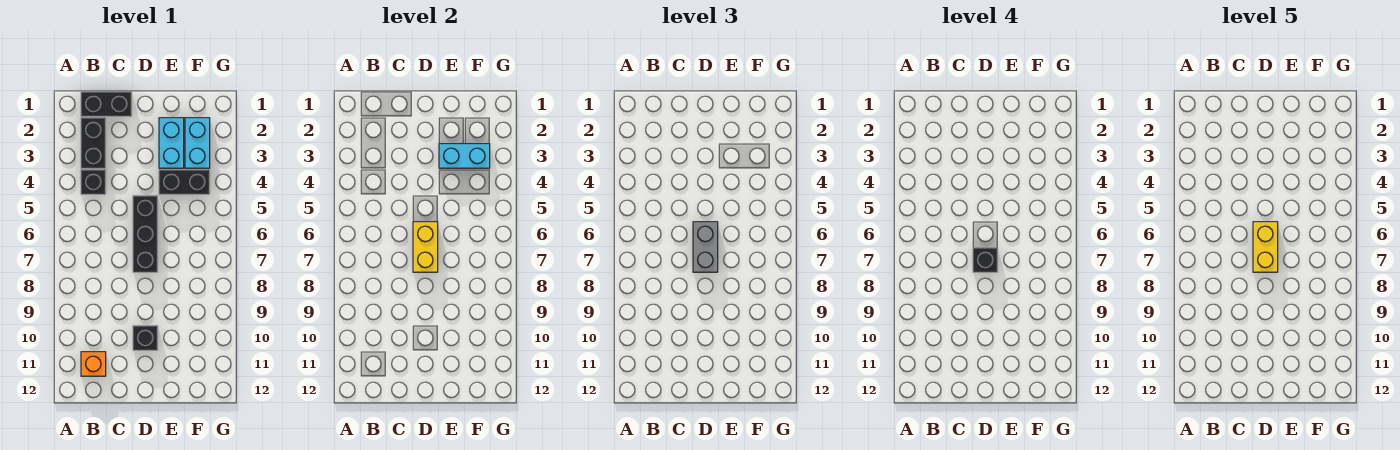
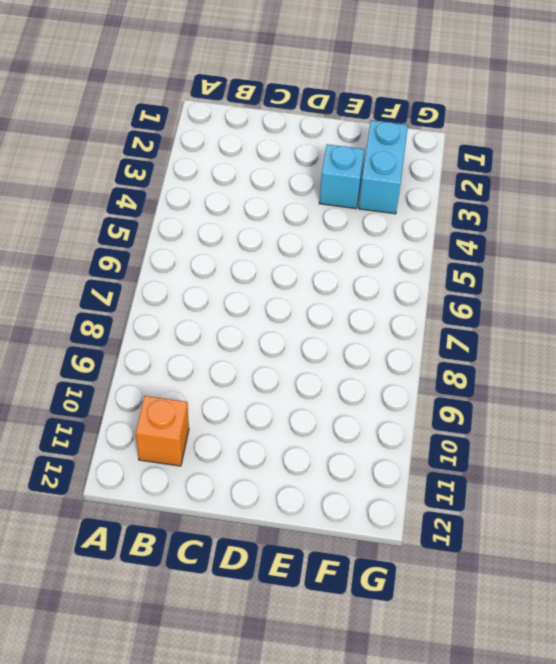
cyan brick E3 level 1 -> cyan brick E2:E3 level 1
none -> black brick B1:C1 level 1
none -> black brick B2:B3 level 1
none -> black brick B4 level 1

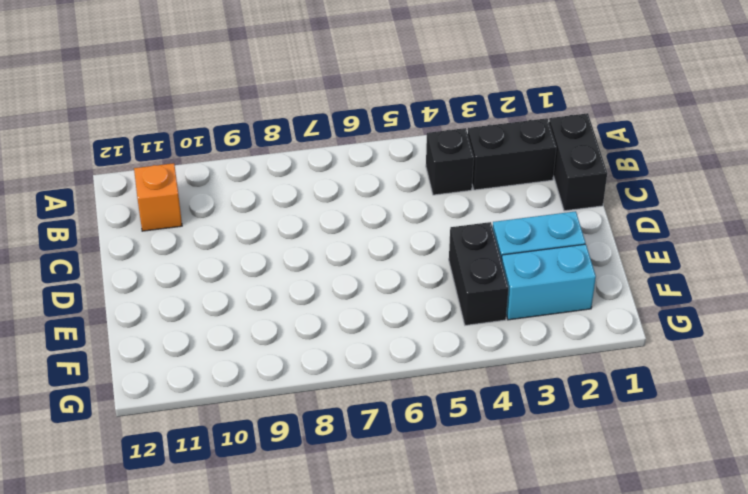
none -> black brick D5:D7 level 1
none -> black brick D10 level 1
none -> yellow brick D6:D7 level 2

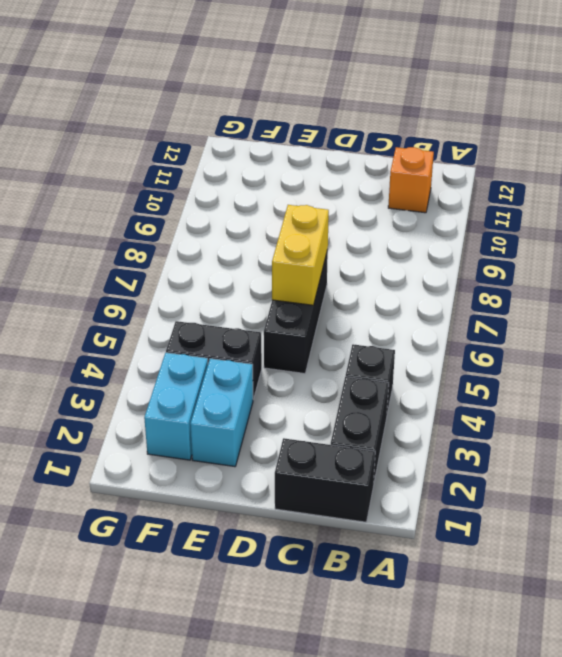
none -> black brick D10 level 1
none -> cyan brick E3:F3 level 2
none -> grey brick D6:D7 level 3

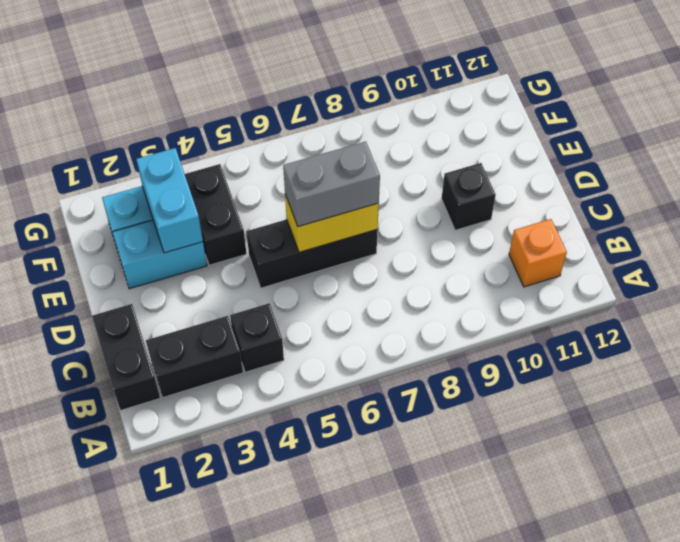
none -> black brick D7 level 4
none -> yellow brick D6:D7 level 5

